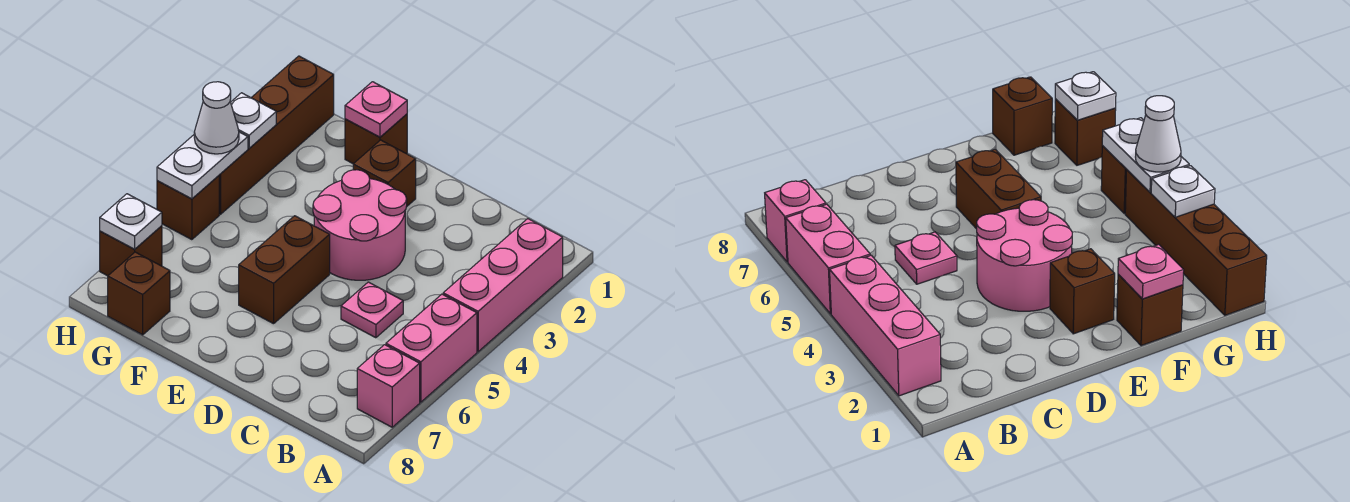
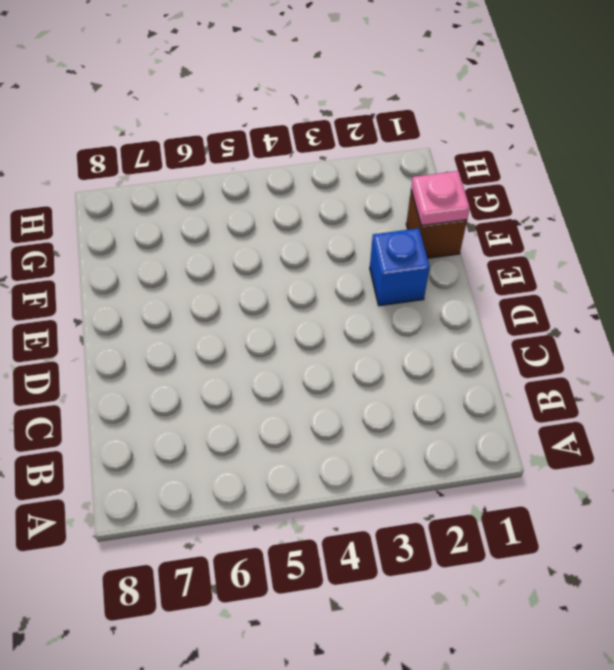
blue brick E2 level 1 -> brown brick E2 level 1
none -> pink brick A2:A4 level 1
none -> pink brick A5:A6 level 1
none -> pink brick A7 level 1

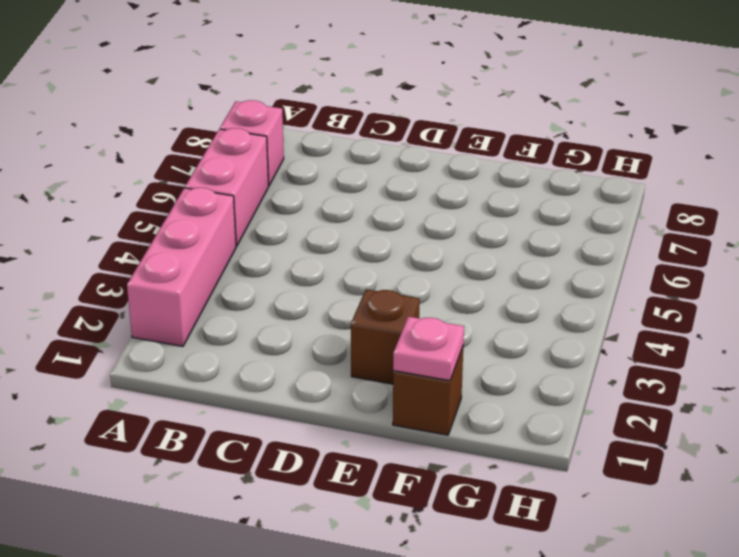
none -> pink plate C5 level 1
none -> pink round brick D3:E4 level 1
none -> brown brick E5:E6 level 1

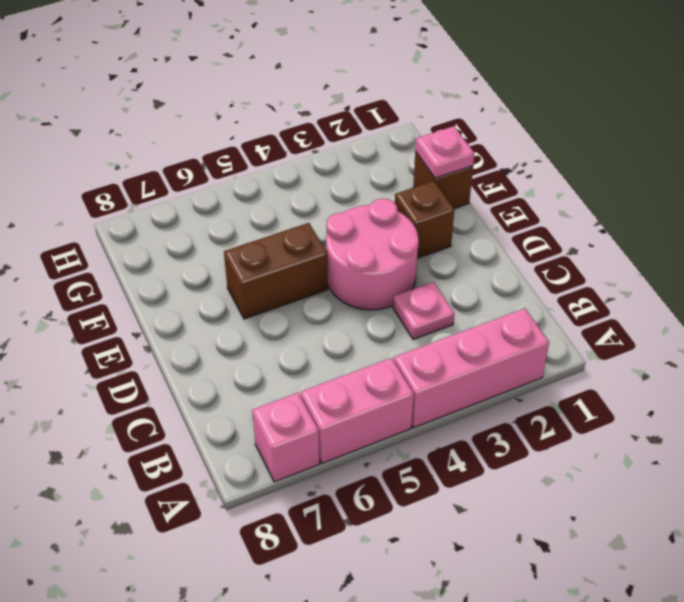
pink plate C3 level 1 -> pink plate C5 level 1
none -> brown brick G8 level 1
none -> brown brick H1:H4 level 1
none -> brown brick H5 level 1

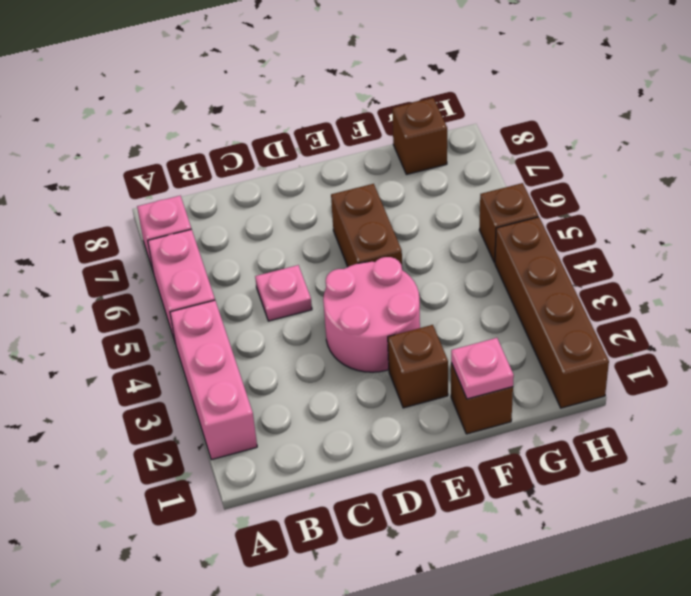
none -> brown brick H7 level 1
none -> white plate H3 level 2
none -> white plate H4:H5 level 2

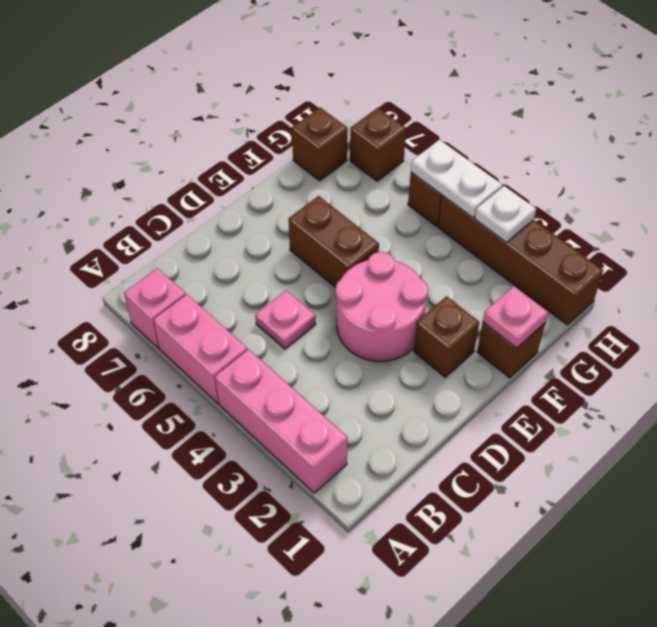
none -> white plate H7 level 2
none -> white cone H4 level 3

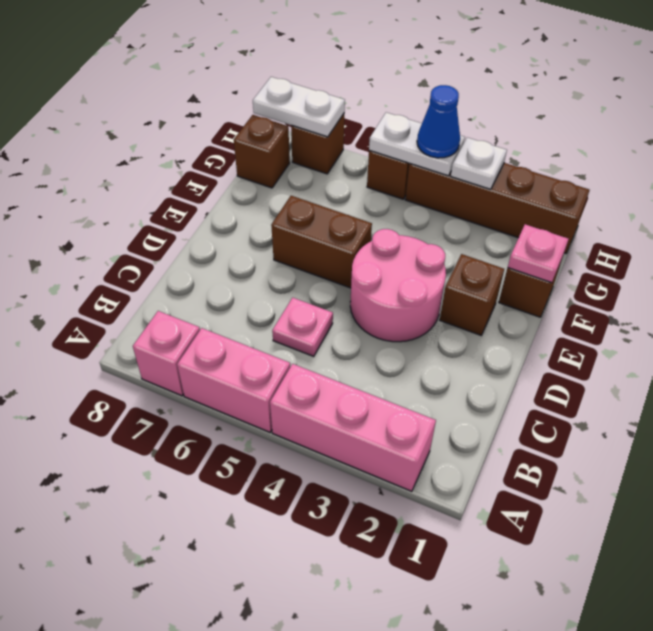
blue cone H4 level 3 -> white cone H4 level 3
white plate H7:H8 level 2 -> white plate H7 level 2

